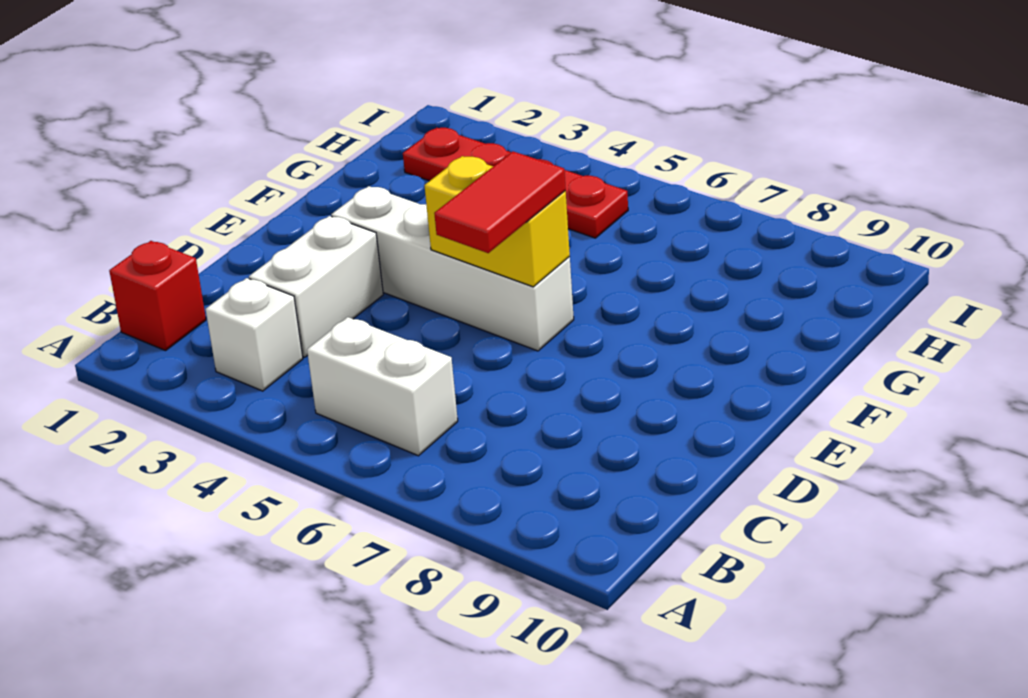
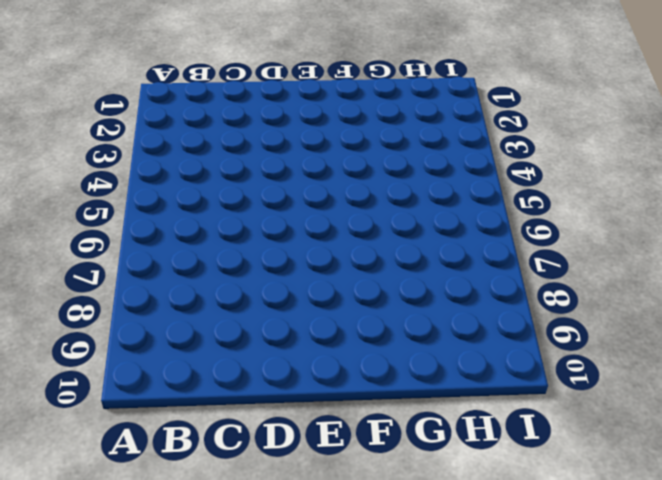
none -> red brick B1 level 1
none -> white brick B3 level 1

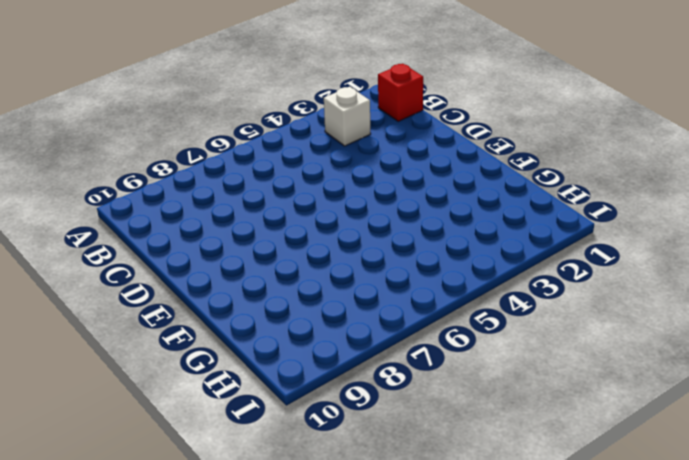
none -> white brick B5:B6 level 1
none -> white brick C3:D3 level 1

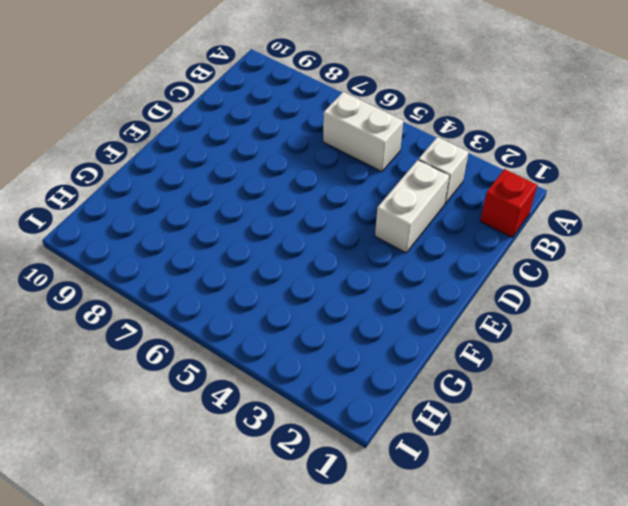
none -> white brick E3:E6 level 1
none -> red plate H2:H5 level 1

